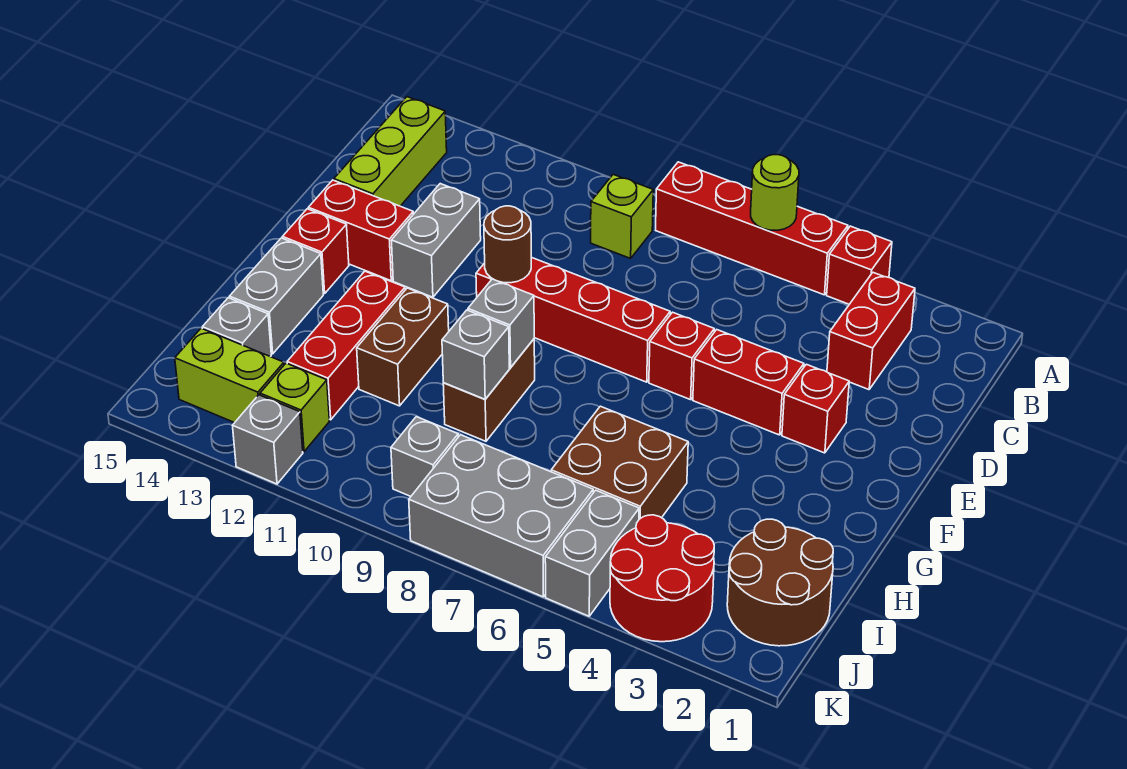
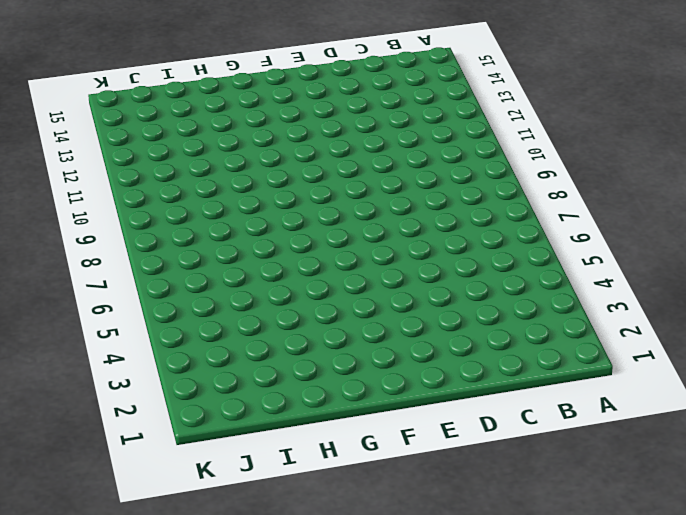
none -> red brick A4 level 1
none -> red brick A5:A8 level 1
none -> red brick B3:C3 level 1
none -> lime brick B9 level 1

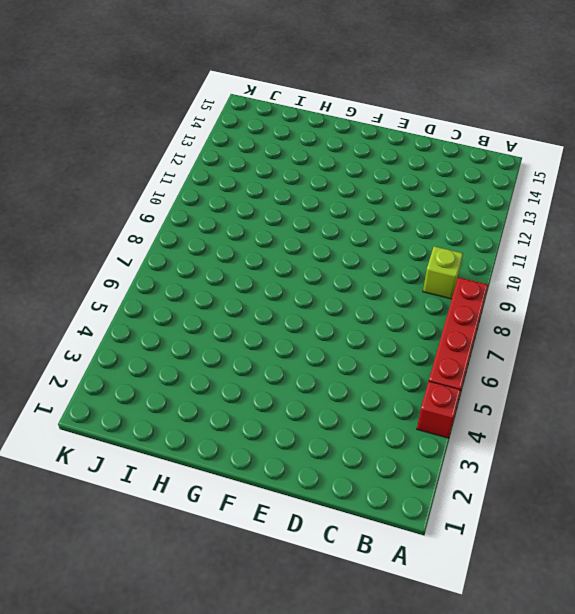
none -> red brick B3:C3 level 1
none -> lime brick B14:D14 level 1
none -> grey brick D12:E12 level 1
none -> red brick E3 level 1

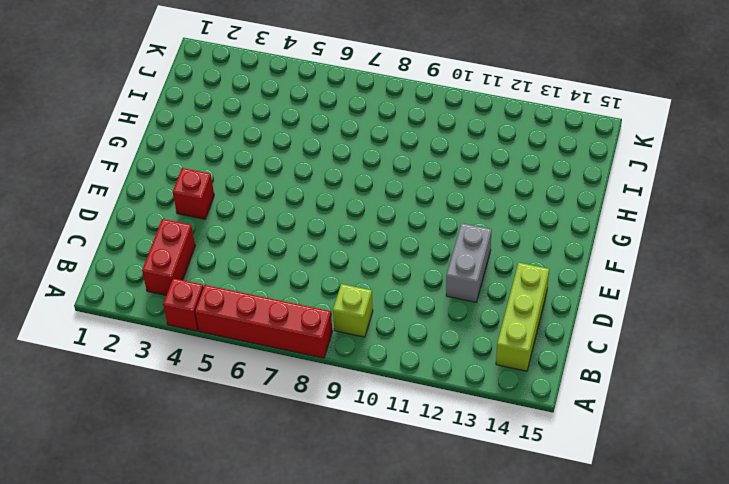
none -> red brick E4:E5 level 1
none -> red brick E6 level 1
none -> red brick E7:E10 level 1
none -> red brick E13:E14 level 1

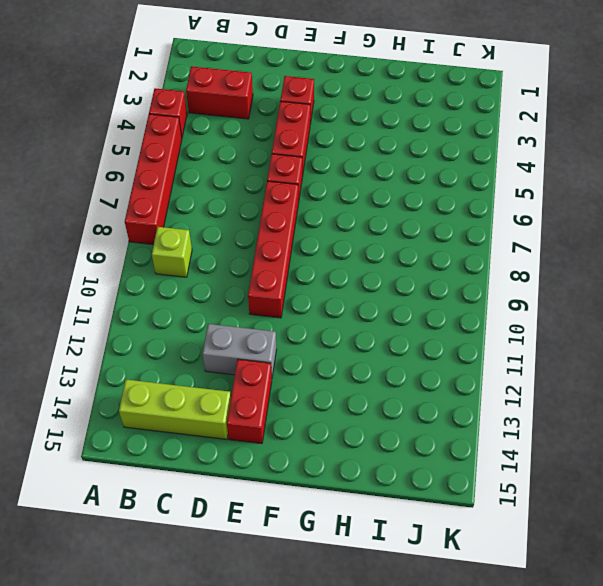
none -> red brick F14 level 1
none -> brown brick G9:H9 level 1
none -> brown brick G11:H11 level 1
none -> red brick G12:I12 level 1

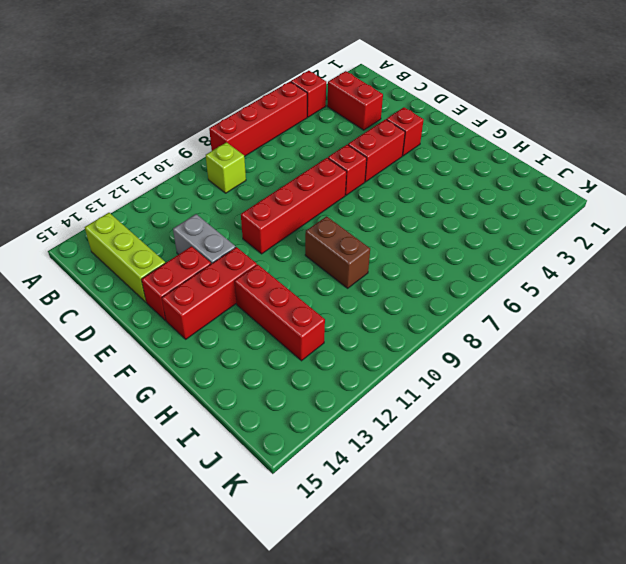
red brick F12:F14 level 1 -> red brick F14 level 1
none -> brown brick G11:H11 level 1
none -> grey brick G14:H14 level 1
none -> brown brick H5:I6 level 1
none -> brown round brick I1:J2 level 1

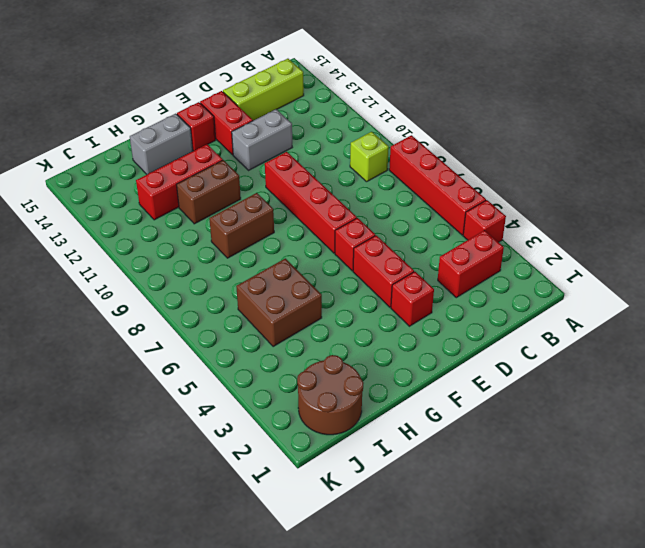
none -> grey brick I14 level 1
none -> red round brick J3:K4 level 1
none -> grey brick J5:K5 level 1
none -> grey brick J6:K8 level 1

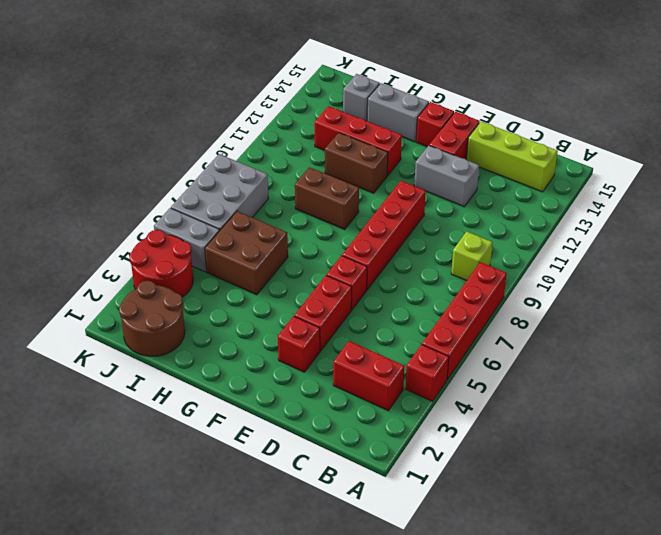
none -> grey brick J9 level 1
none -> lime brick J12 level 1
none -> lime brick J13:J14 level 1
none -> grey brick K12 level 1

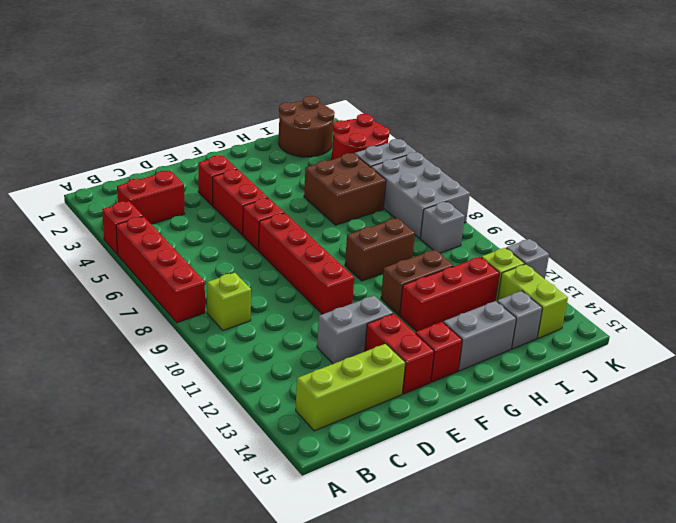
none -> lime round brick A6 level 2
none -> brown round brick E10 level 2
none -> grey brick G9 level 2
none -> grey brick H9 level 2

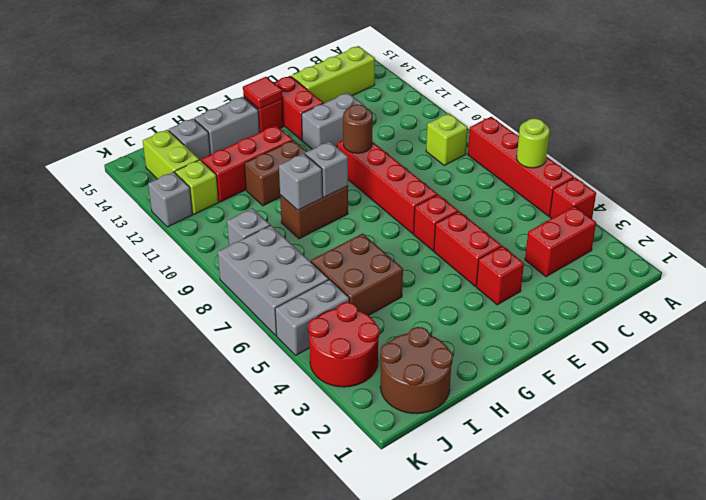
red tile F14 level 2 -> none

